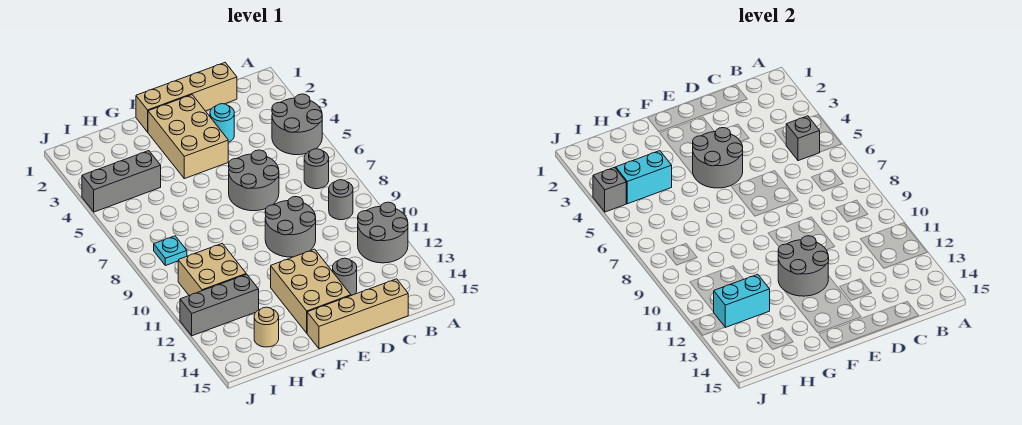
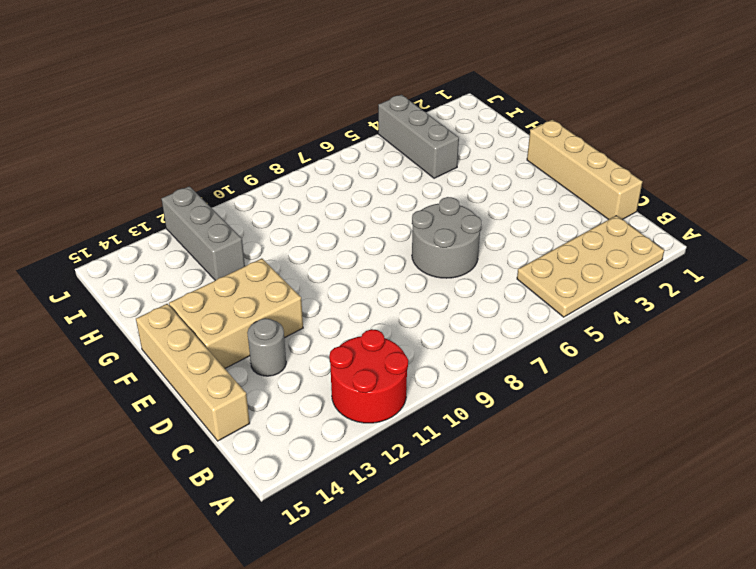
tan plate A2:B5 level 1 -> grey round brick A4:B5 level 1
red round brick A11:B12 level 1 -> grey round brick A11:B12 level 1
none -> grey round brick B7 level 1
none -> grey round brick B9 level 1
none -> cyan round brick D3 level 1

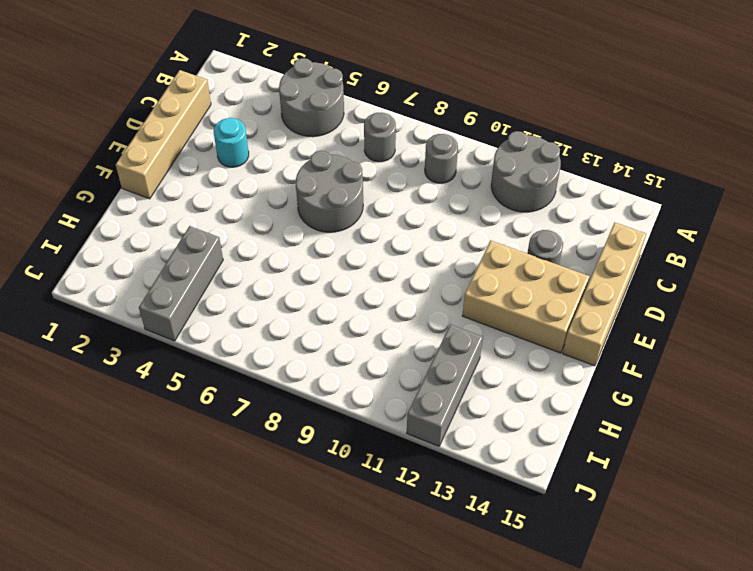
none -> grey round brick D9:E10 level 1
none -> tan brick E2:F4 level 1
none -> tan brick H10:I11 level 1

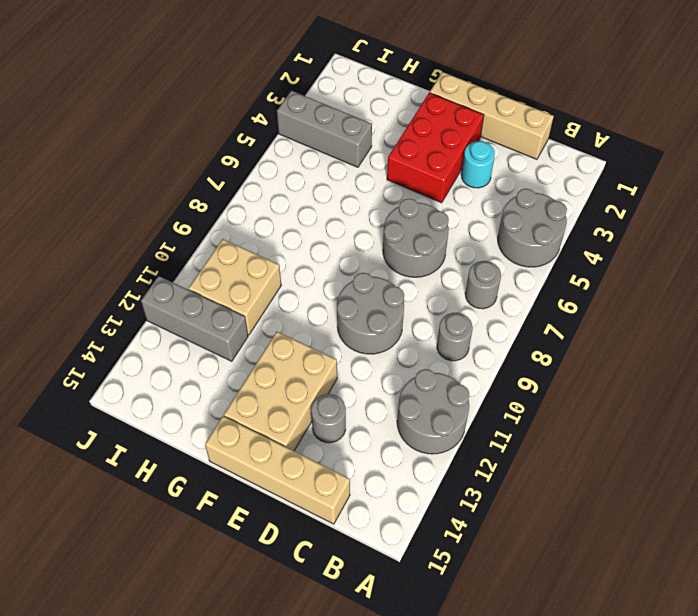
red brick E2:F4 level 1 -> tan brick E2:F4 level 1
none -> tan round brick H14 level 1
none -> cyan plate I8 level 1
none -> grey brick B5 level 2

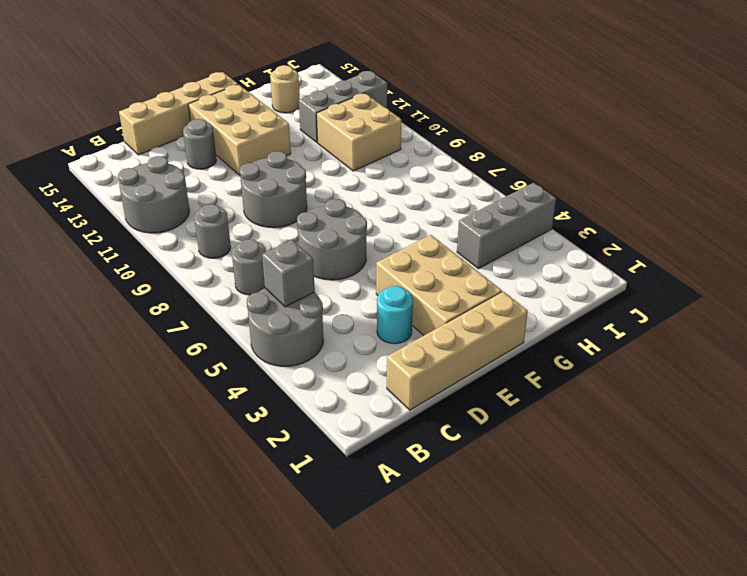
none -> cyan plate I8 level 1
none -> grey round brick E4:F5 level 2
none -> grey round brick E11:F12 level 2

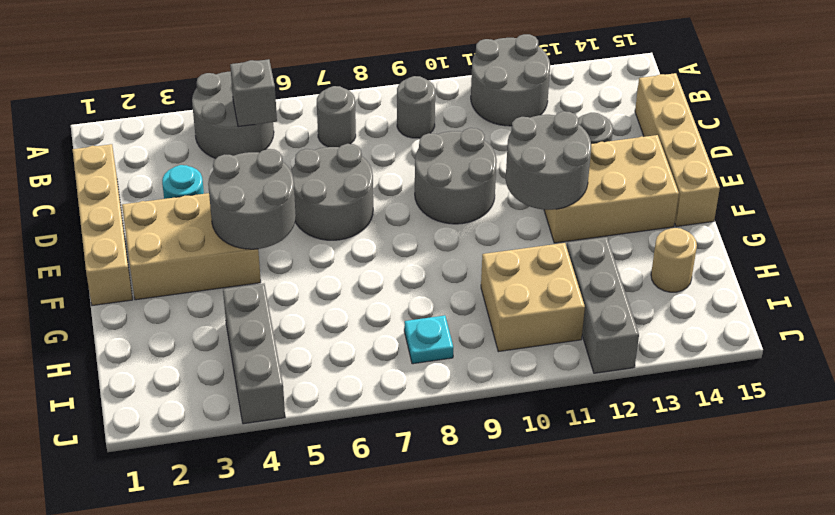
none -> cyan brick H4:I4 level 2
none -> cyan brick H12:I12 level 2
none -> grey brick J4 level 2

